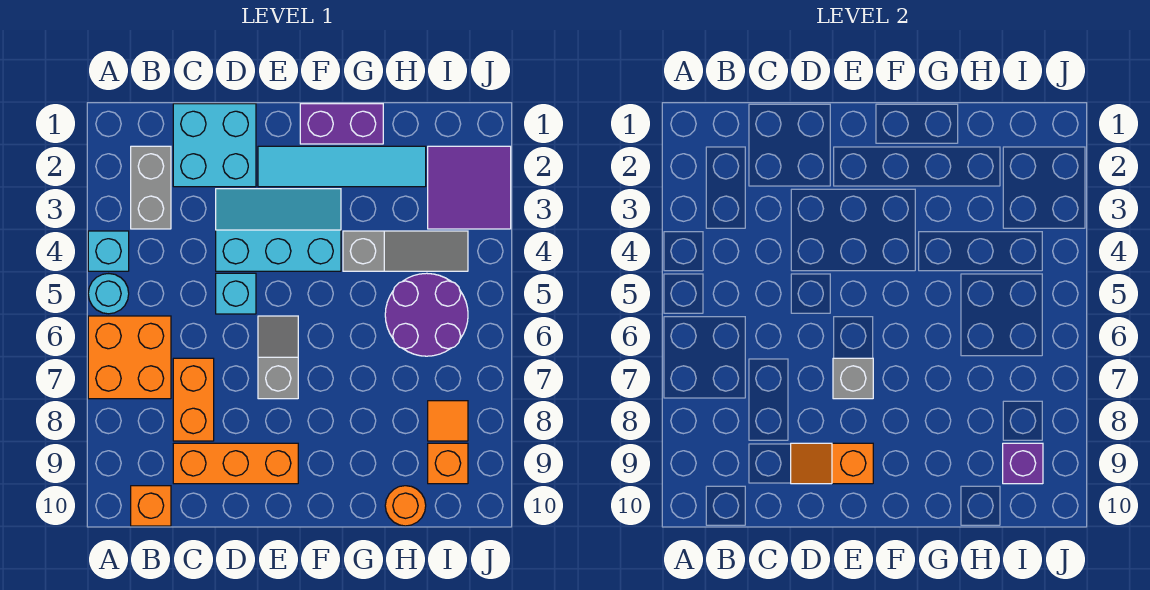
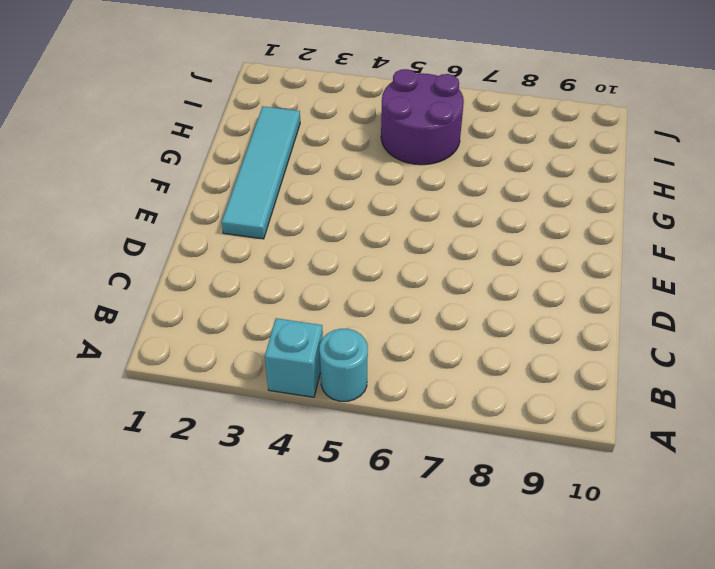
none -> orange brick A6:B7 level 1
none -> grey brick B2:B3 level 1
none -> orange brick B10 level 1

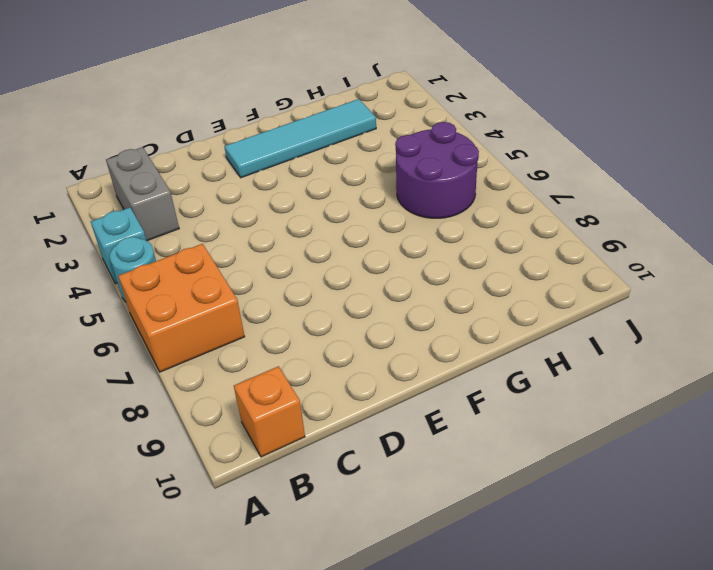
none -> cyan brick C1:D2 level 1
none -> orange brick C7:C8 level 1
none -> orange brick C9:E9 level 1

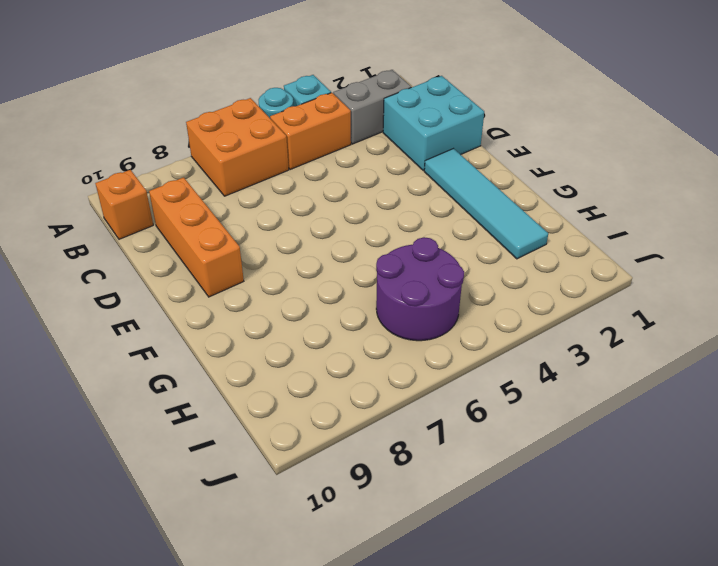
orange brick B4:B5 level 1 -> orange brick C7:C8 level 1
none -> cyan slope D3:F4 level 1 top 4
none -> cyan brick D5 level 1
none -> grey slope E6:E7 level 1 top 7

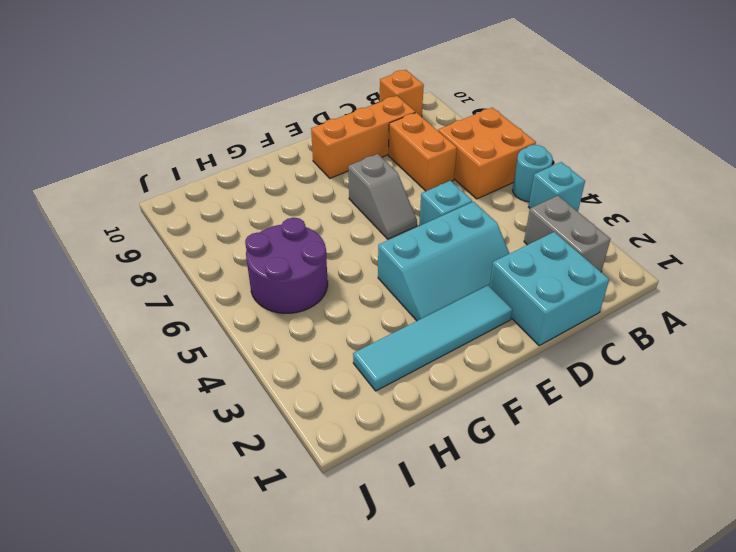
none -> purple brick F1:G1 level 1
none -> grey slope G4:I4 level 1 top G
none -> orange round brick H10 level 1

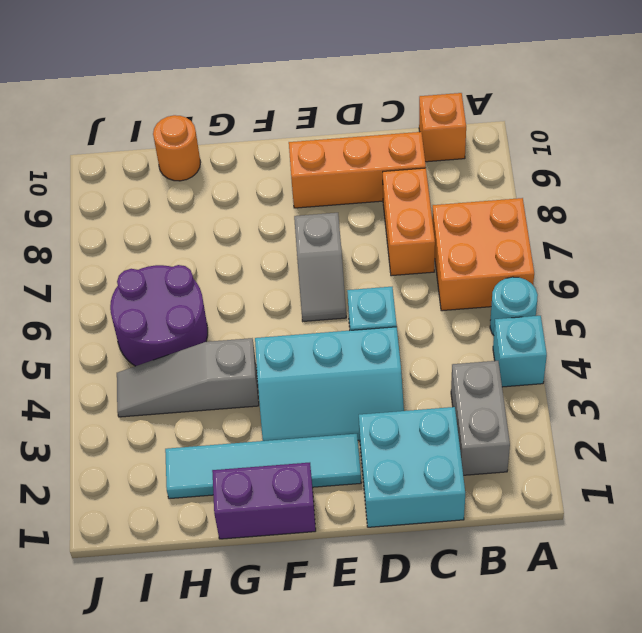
none -> purple tile I2:J3 level 1
none -> orange tile I8 level 1
none -> orange brick I9 level 1

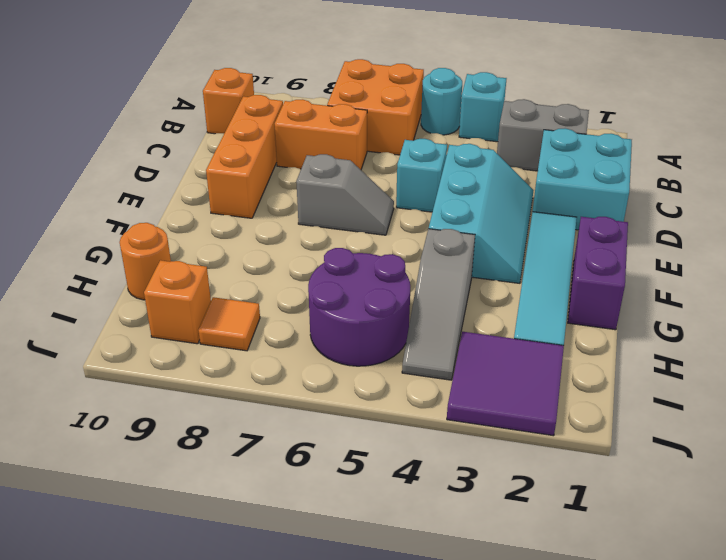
none -> orange slope D9:E9 level 2 top E
none -> grey brick E7 level 2
none -> purple brick I9 level 2

